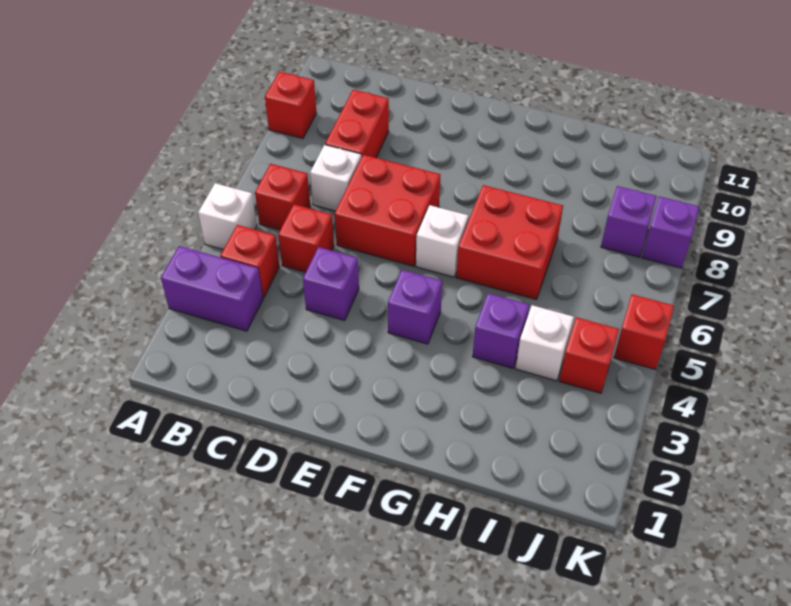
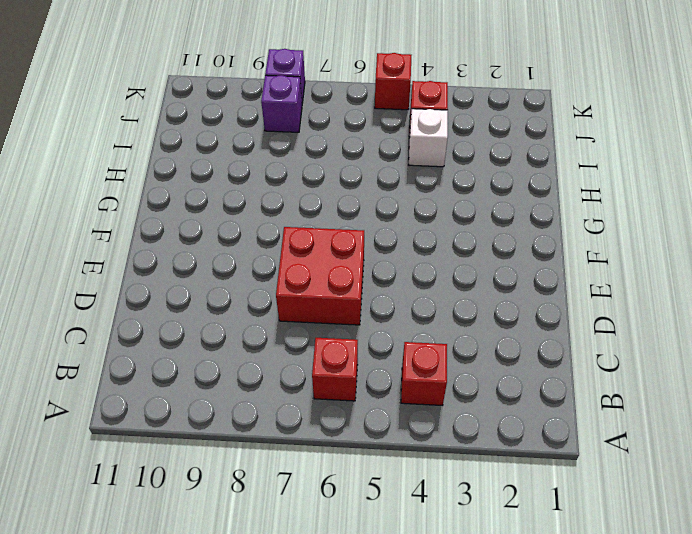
none -> purple brick A3:B3 level 1
none -> white brick A5 level 1
none -> red brick A9 level 1

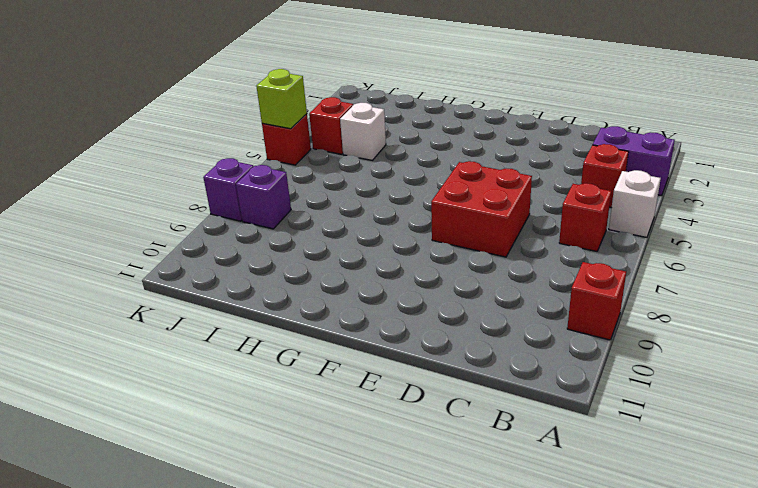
lime brick K5 level 2 -> none
none -> red brick C5 level 1
none -> white brick C7 level 1
none -> red brick C8:C9 level 1

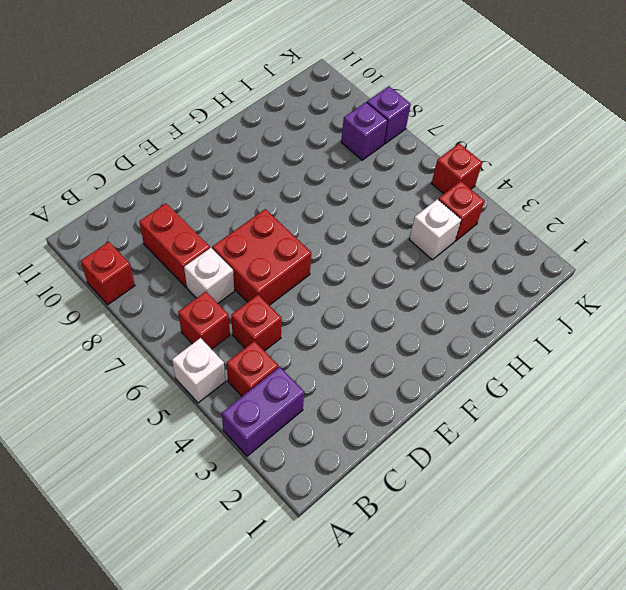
none -> purple brick D4 level 1
none -> purple brick F4 level 1
none -> white brick F6 level 1

